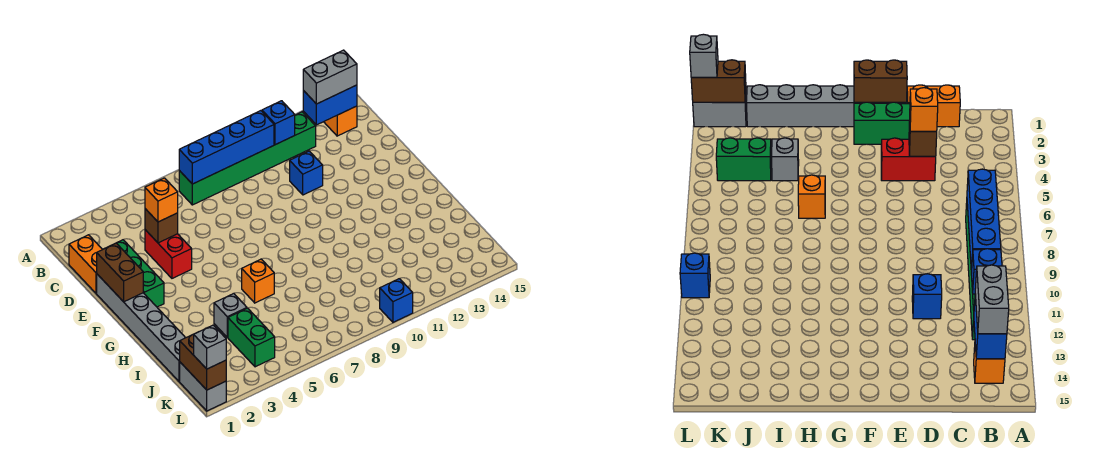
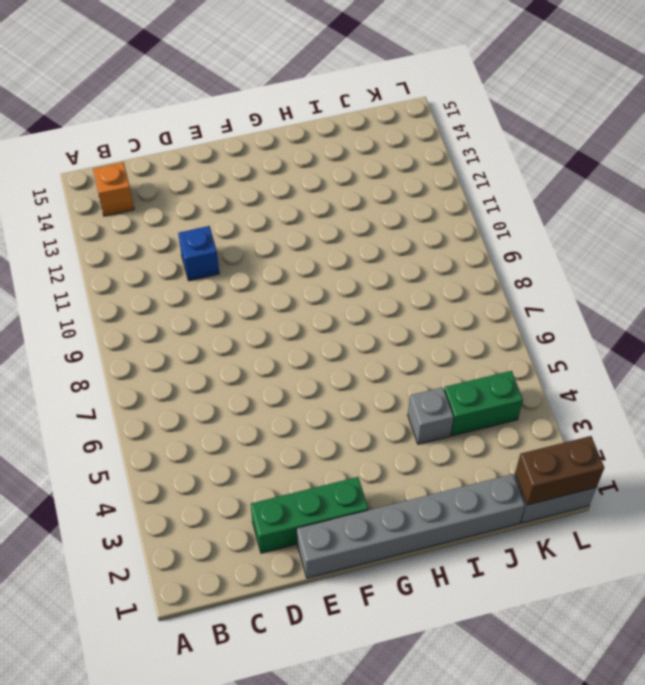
none -> green brick B7:B12 level 1
none -> orange brick C1:D1 level 1
none -> red brick D4:E4 level 1

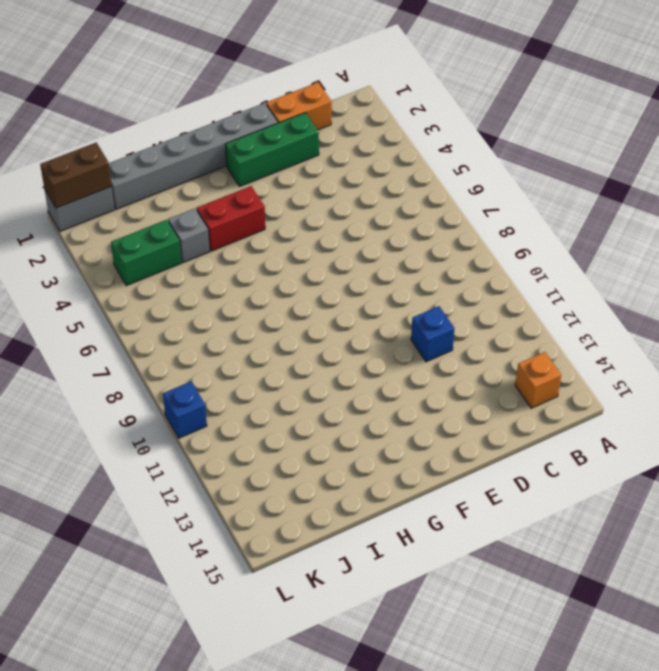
red brick G4:H4 level 1 -> red brick D4:E4 level 1
none -> green brick B7:B12 level 1
none -> orange brick H6 level 1
none -> blue brick B7:B10 level 2

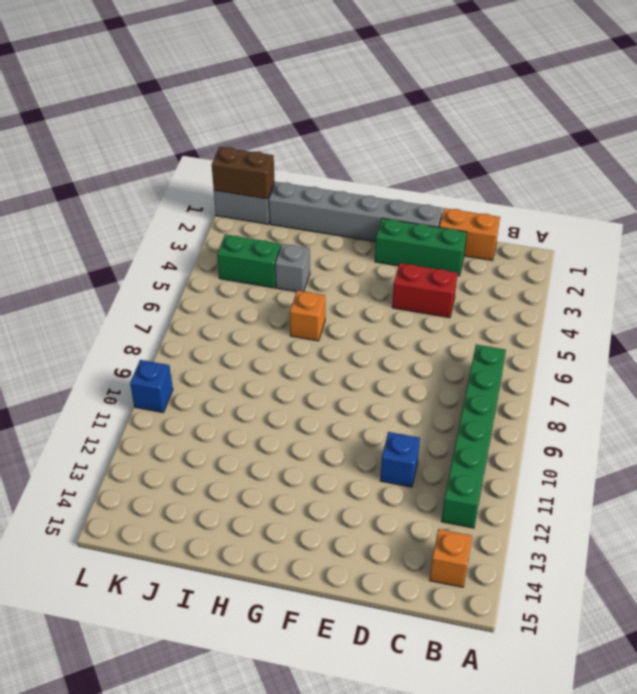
none -> blue brick B7:B10 level 2
none -> blue brick B11 level 2
none -> blue brick B13:B14 level 2

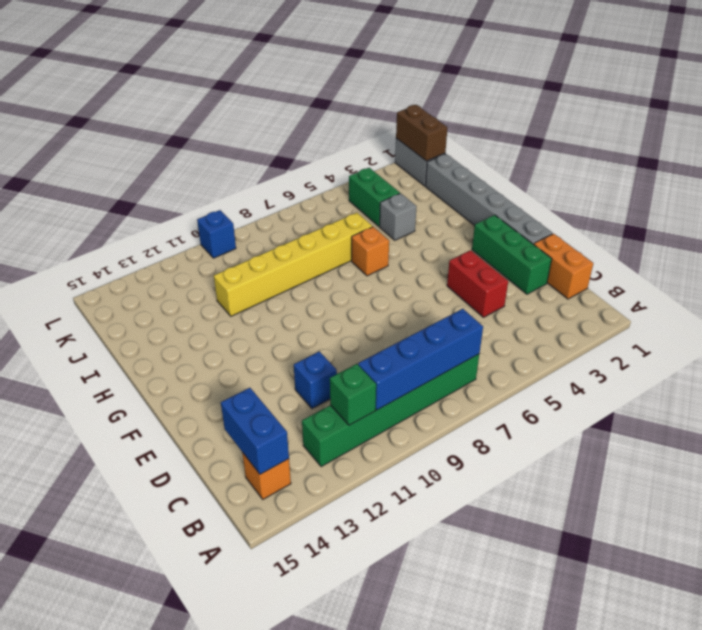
green brick B11 level 2 -> blue brick B11 level 2
blue brick B14:C14 level 2 -> blue brick B13:B14 level 2
yellow brick I6:I11 level 1 -> none
none -> brown brick D4 level 2
none -> brown brick E1:F1 level 2
none -> grey brick B13:B14 level 3

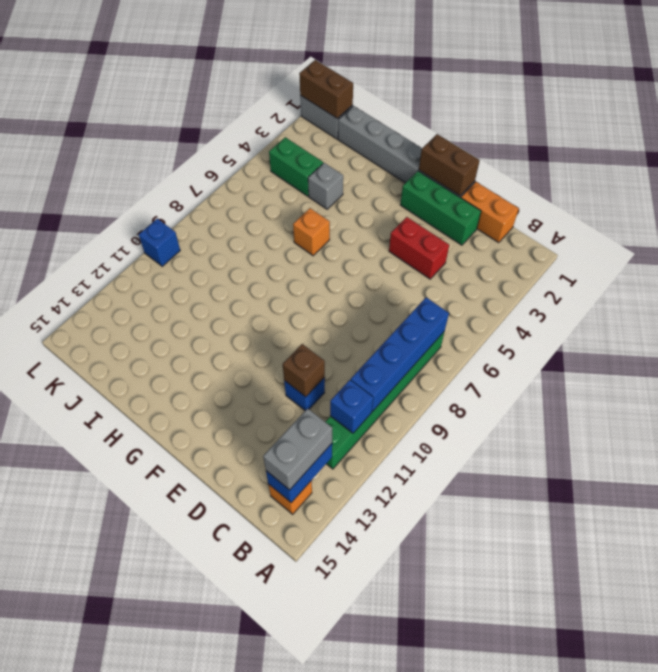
brown brick D11 level 2 -> brown brick D4 level 2
none -> orange brick D4 level 3
none -> grey brick L1 level 3

